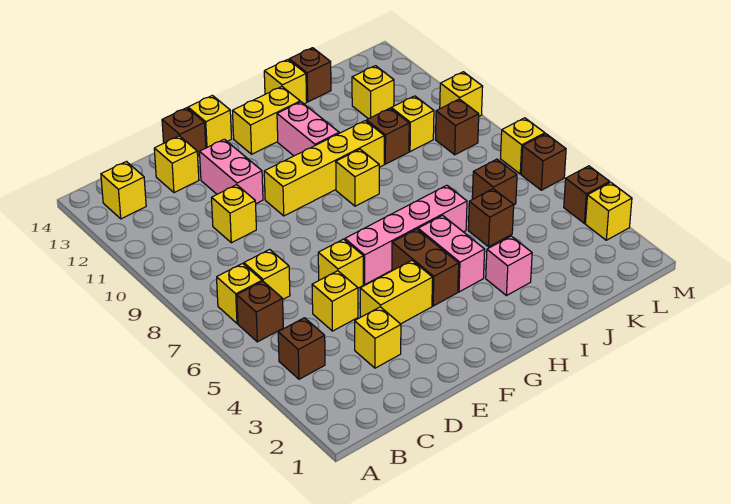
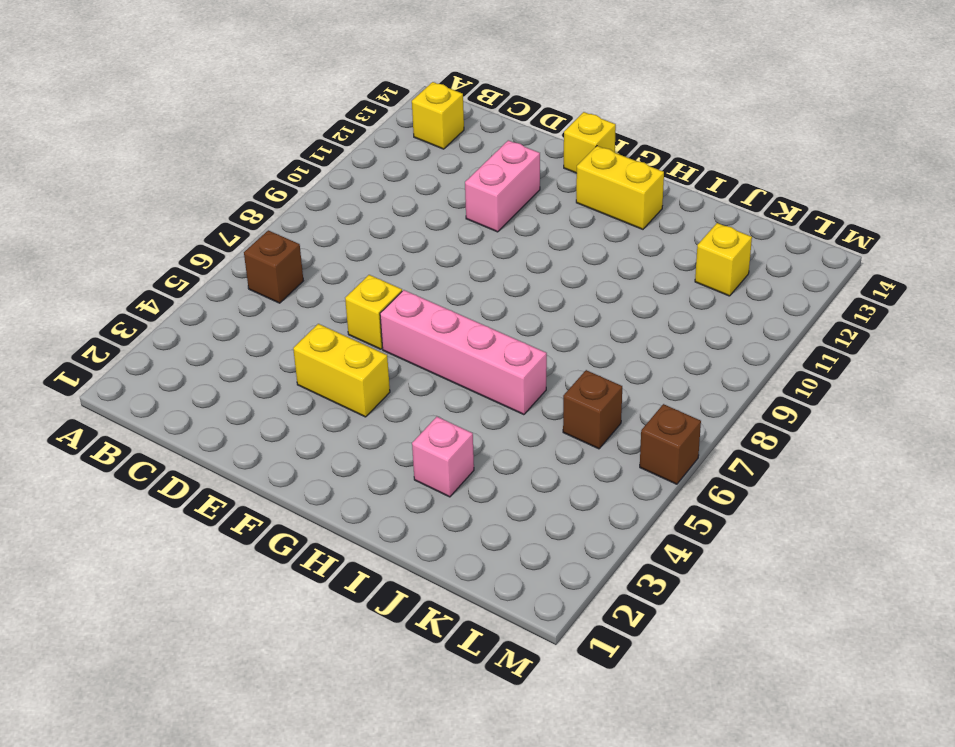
none -> brown brick B4 level 1
none -> yellow brick B7 level 1
none -> yellow brick C7 level 1
none -> yellow brick D3 level 1

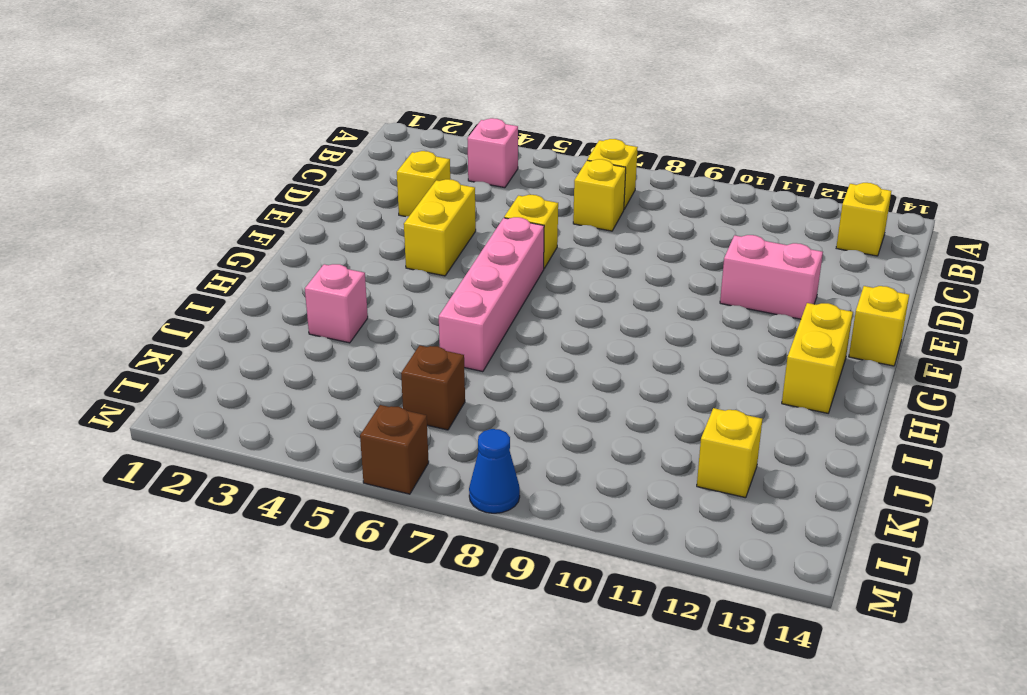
pink brick B4 level 1 -> brown brick B4 level 1
blue cone M8 level 1 -> none
none -> brown brick B6 level 1
none -> yellow brick D5 level 1
none -> yellow brick D10 level 1
none -> yellow brick D13 level 1

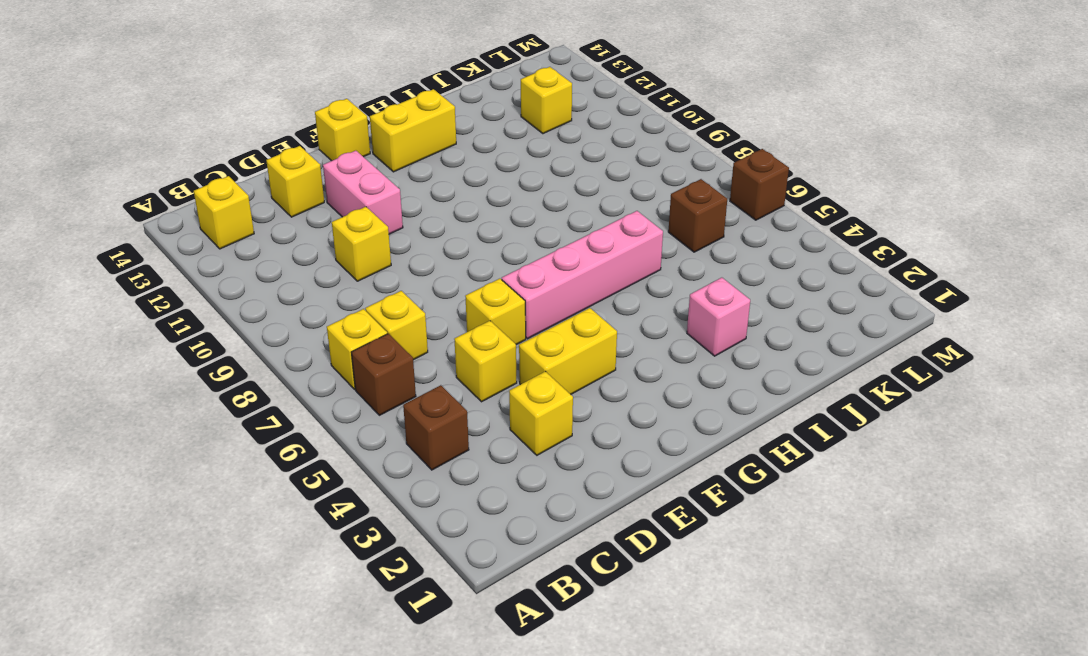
none -> brown brick E14 level 1
none -> yellow brick F10:I10 level 1
none -> brown brick G4:G5 level 1
none -> pink brick H4:H5 level 1

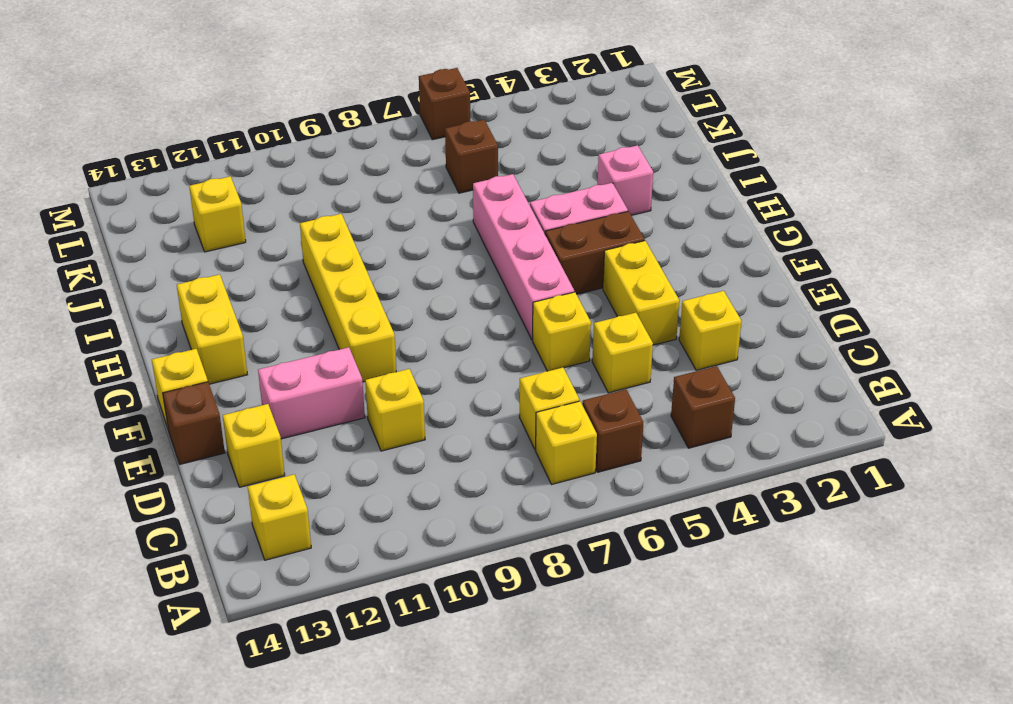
none -> yellow brick H9 level 1
none -> pink brick H11:H12 level 1
none -> yellow brick I14 level 1
none -> brown brick J5 level 1

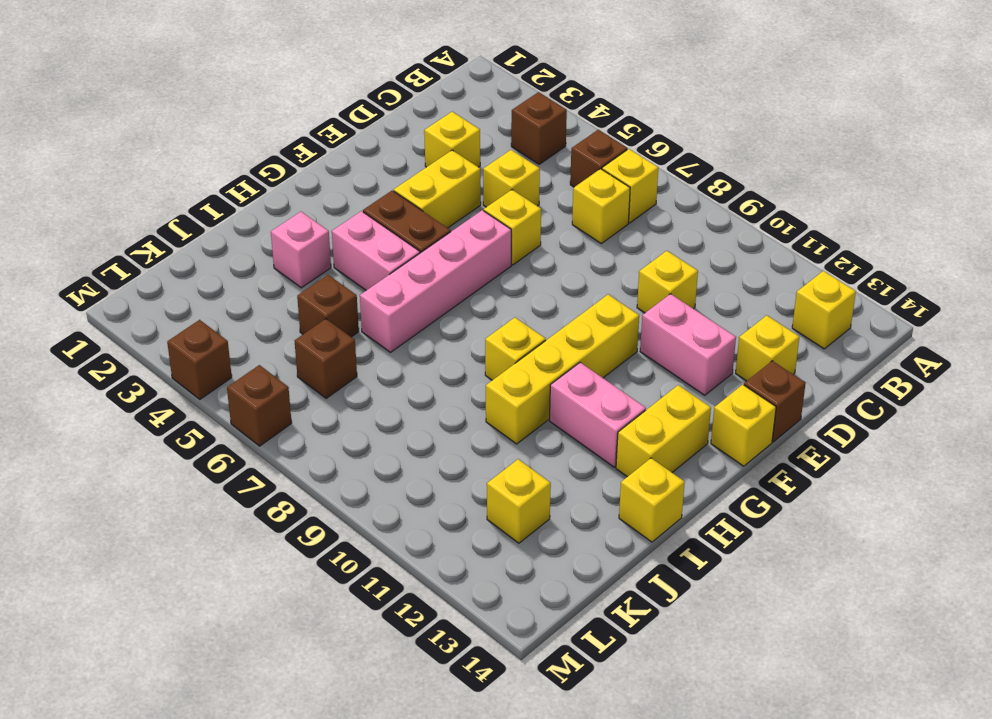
none -> brown brick J10 level 1
none -> brown brick J14 level 1
none -> yellow brick K10 level 1
none -> brown brick L9 level 1

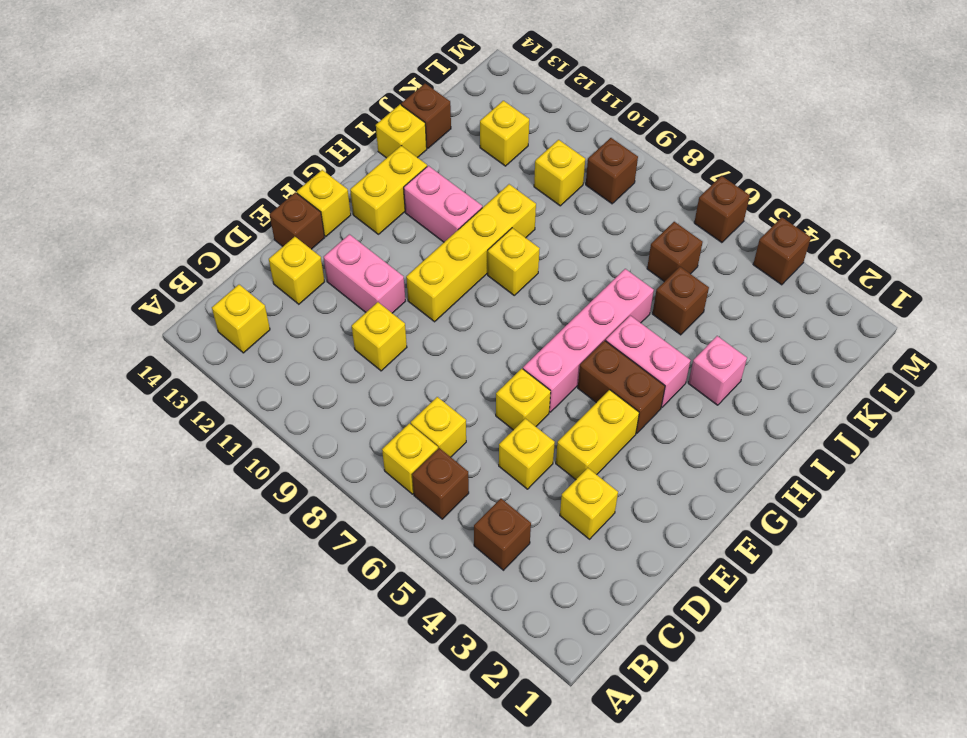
none -> brown brick J10 level 1
none -> yellow brick M3 level 1
none -> yellow brick M7 level 1
none -> yellow brick M10 level 1

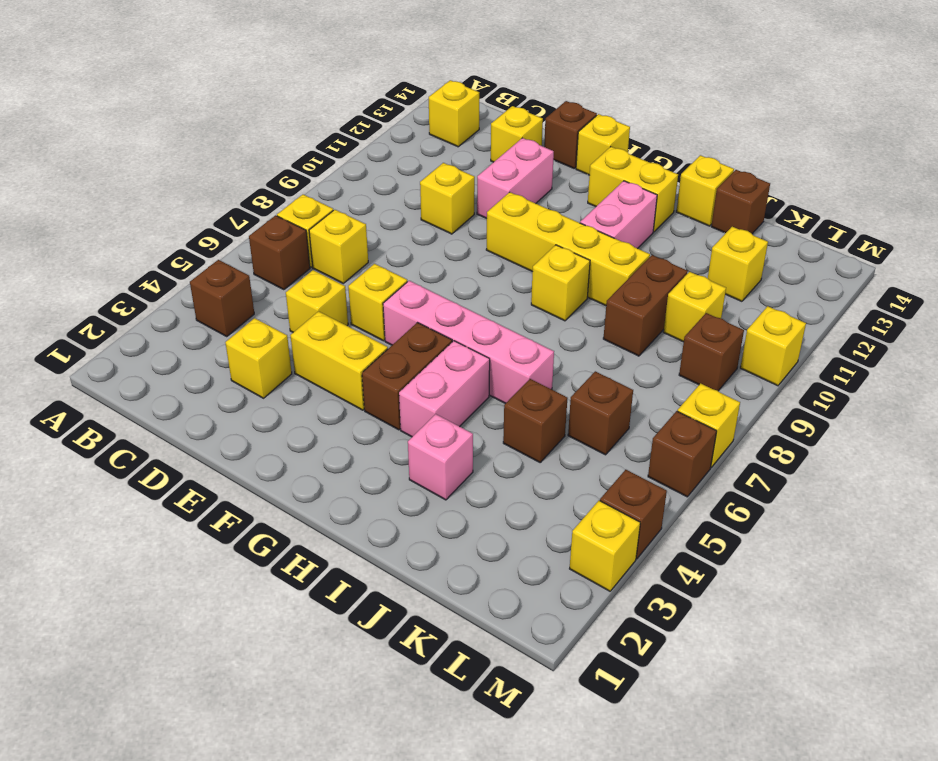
brown brick J9:J10 level 1 -> brown brick J10 level 1

